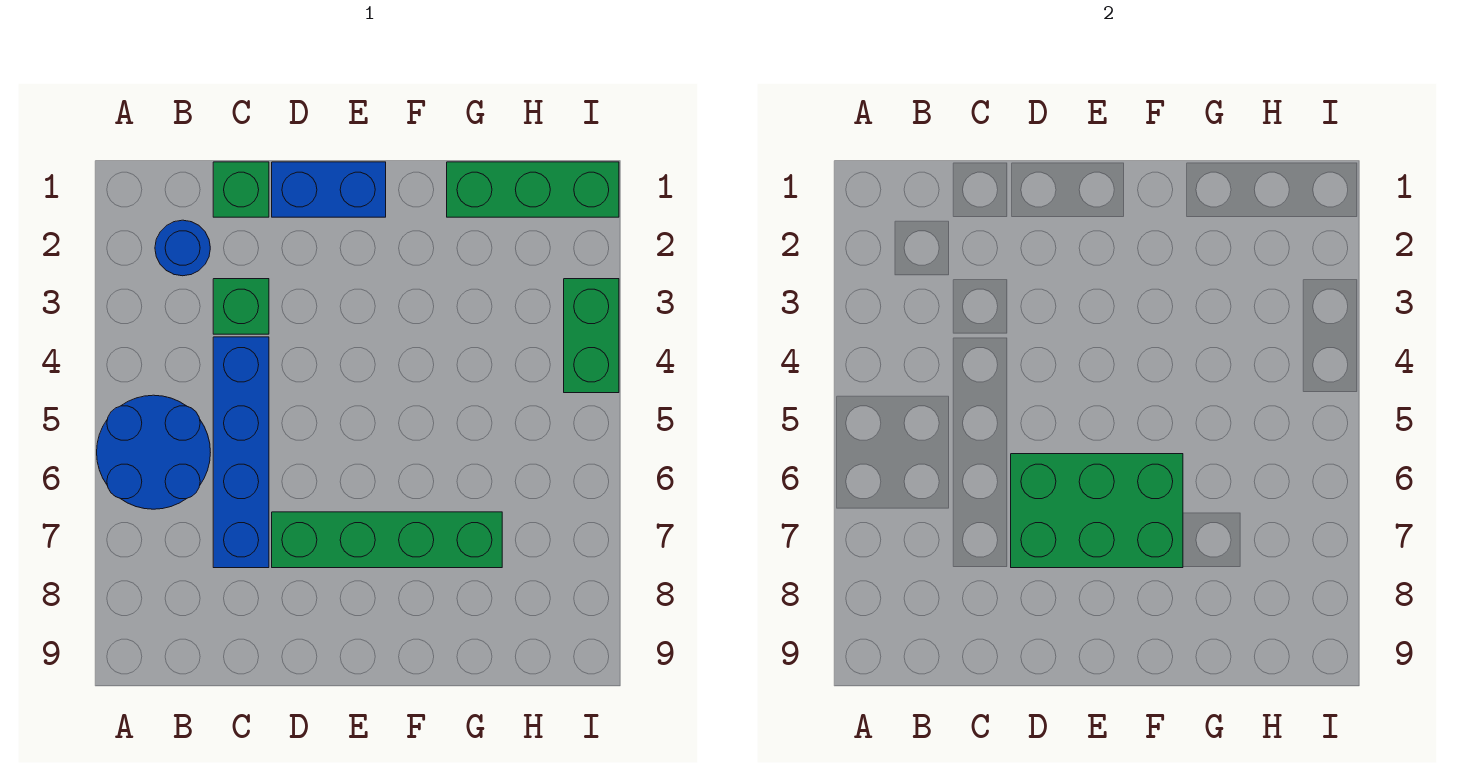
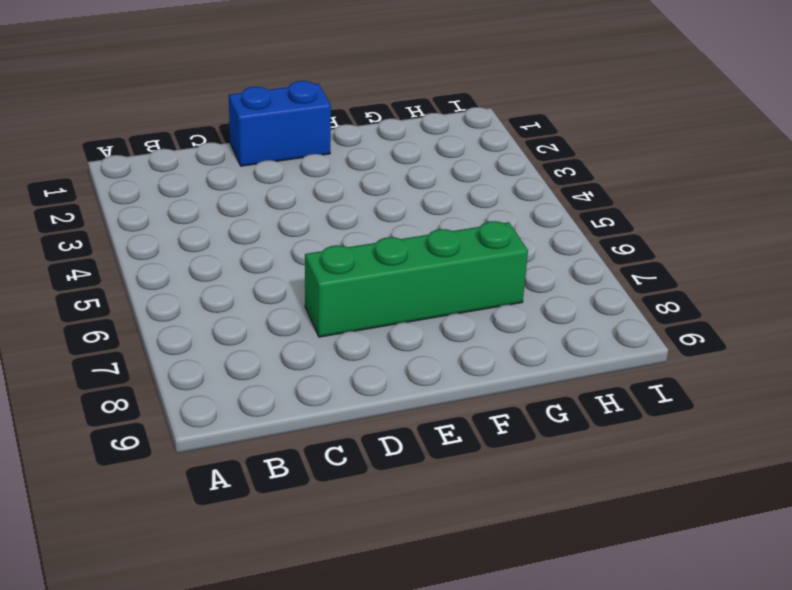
none -> blue round brick A5:B6 level 1
none -> blue round brick B2 level 1

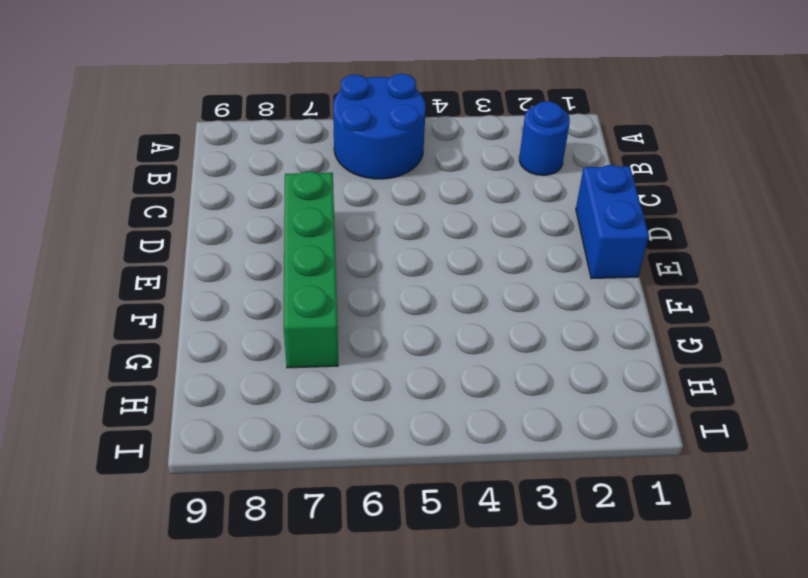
none -> green brick C1 level 1
none -> green brick C3 level 1

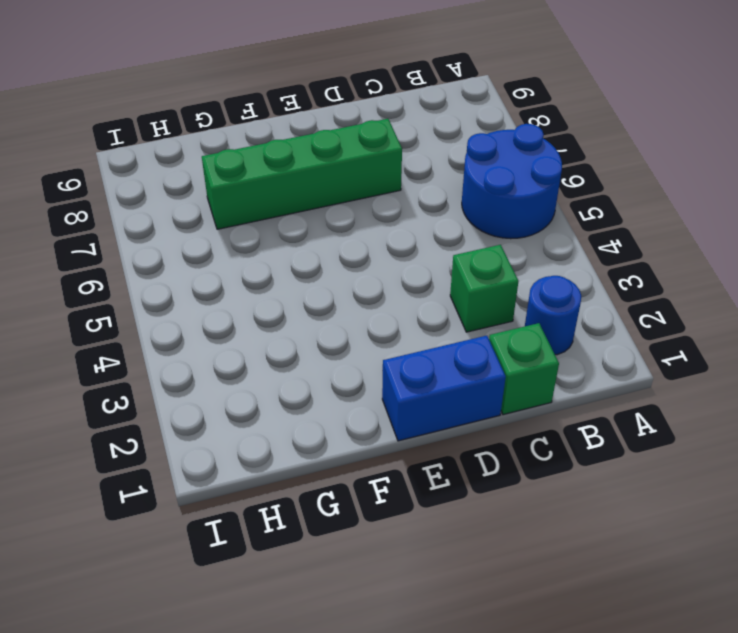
none -> blue brick C4:C7 level 1
none -> green brick G1:I1 level 1

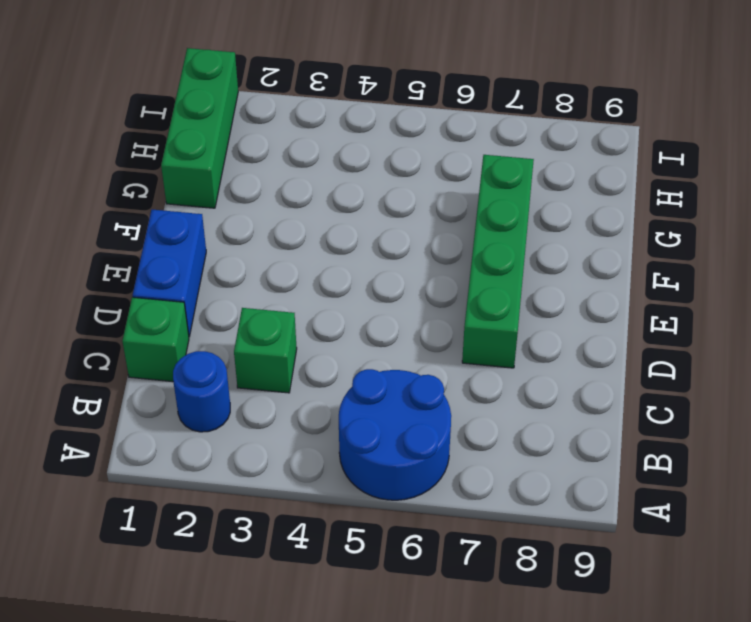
none -> blue brick C4:C7 level 1
none -> green brick I3:I4 level 1

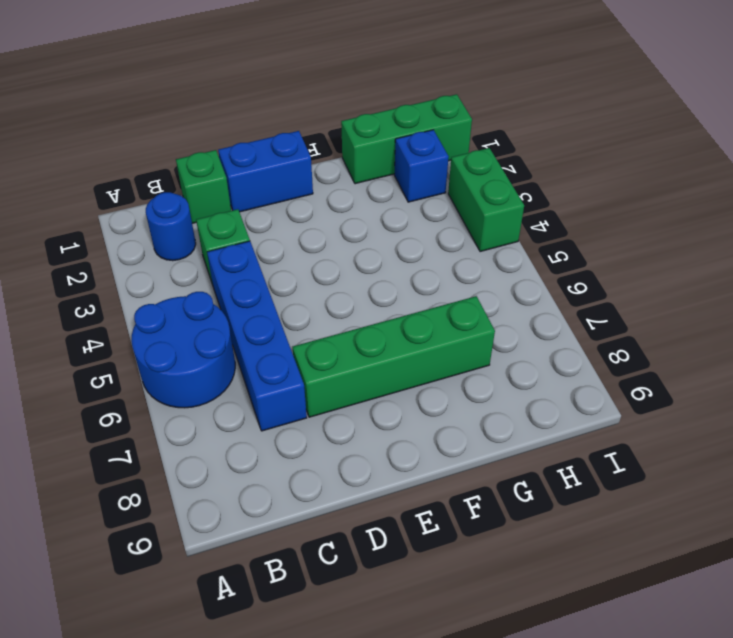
blue brick H2 level 1 -> none
none -> green brick D6:F7 level 2

